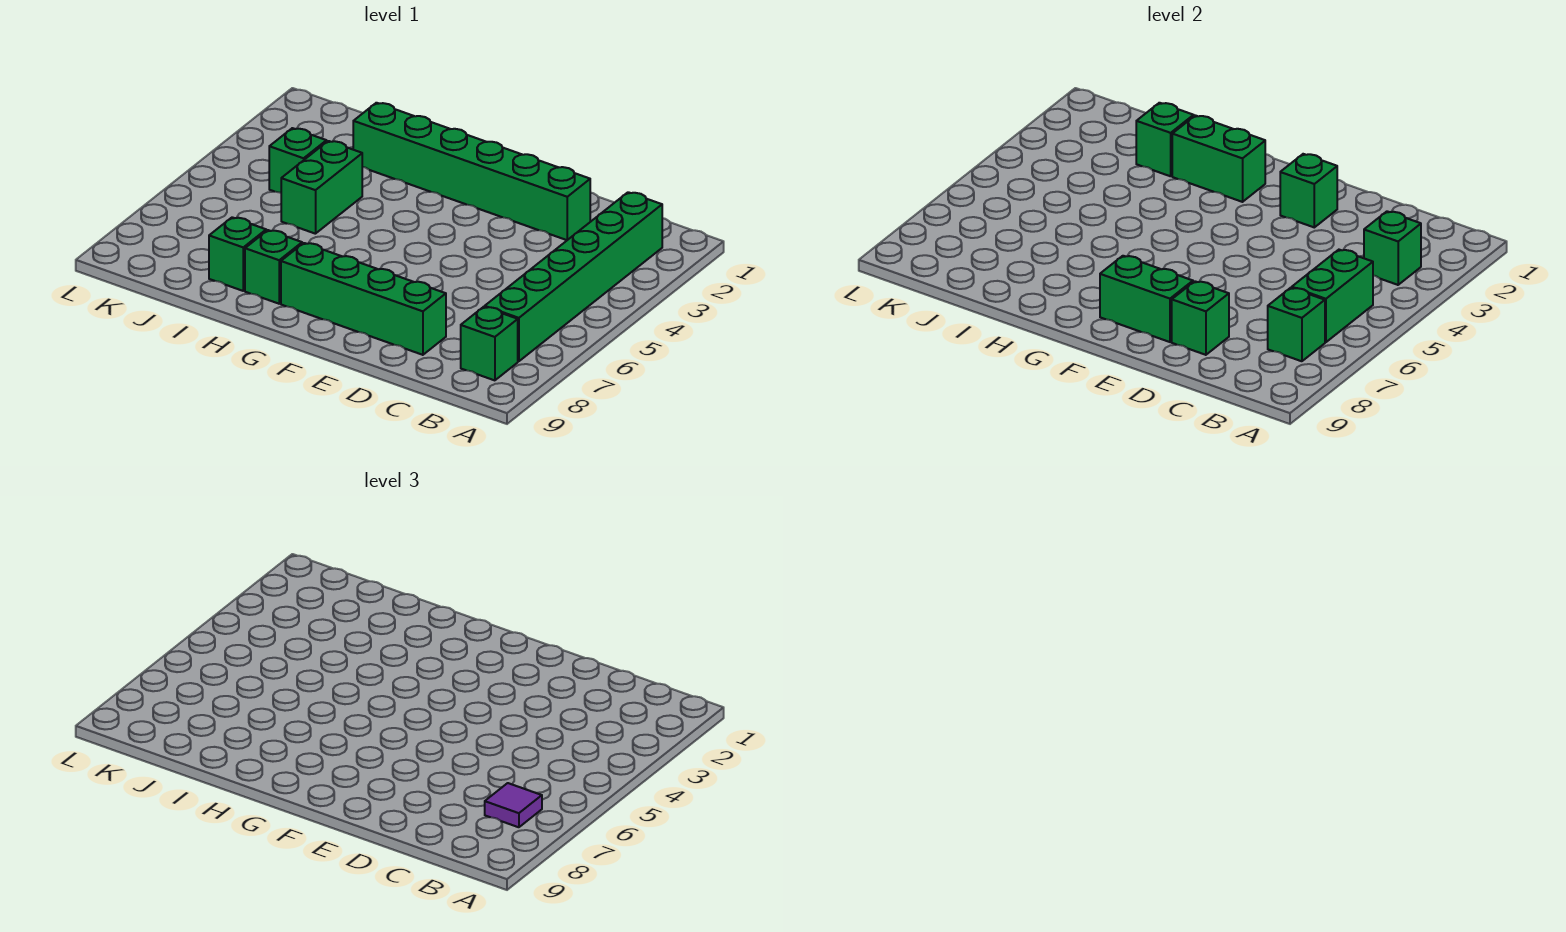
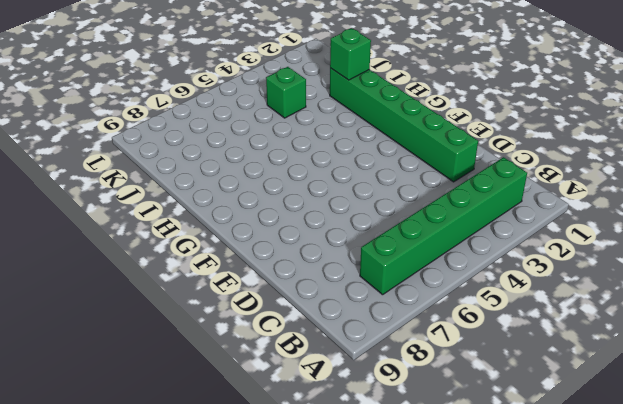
none -> green brick B8 level 1
none -> green brick D8:G8 level 1
none -> green brick H8 level 1

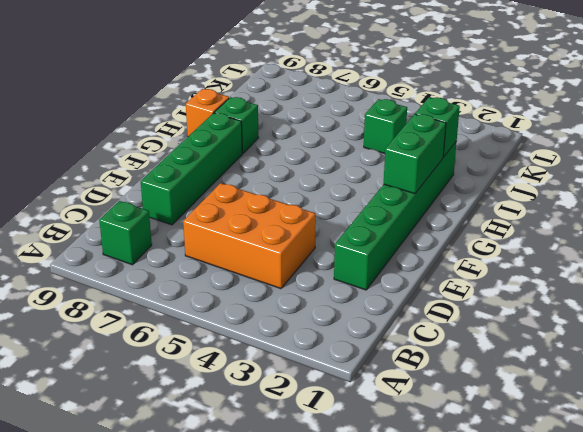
orange brick C4:D6 level 1 -> none
orange brick H9 level 1 -> none
none -> green brick B2:B7 level 1
none -> green brick I4:I5 level 1
none -> green brick I8 level 1

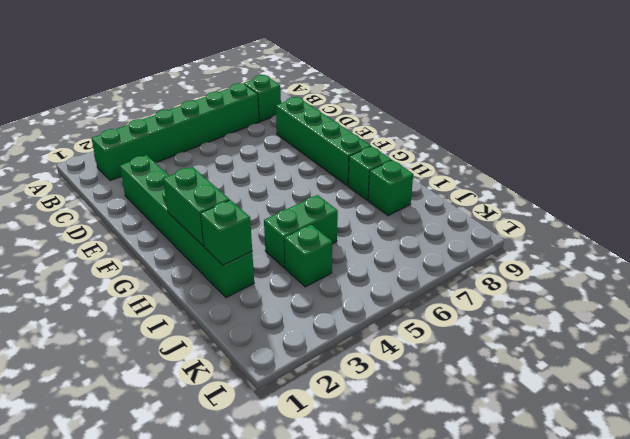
none -> green brick B3 level 2
none -> green brick B5:B6 level 2
none -> green brick B7 level 2

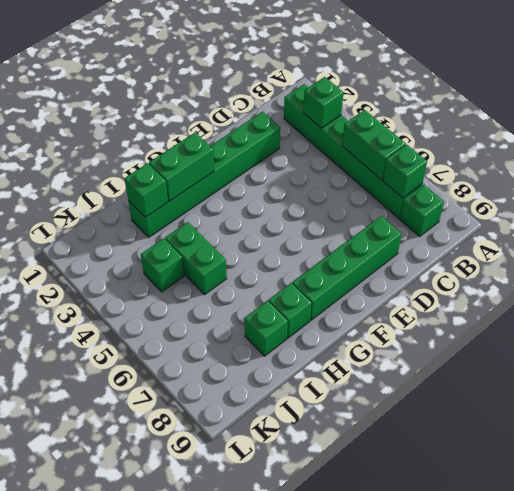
none -> green brick D8 level 2
none -> green brick E2 level 2
none -> green brick E8:F8 level 2

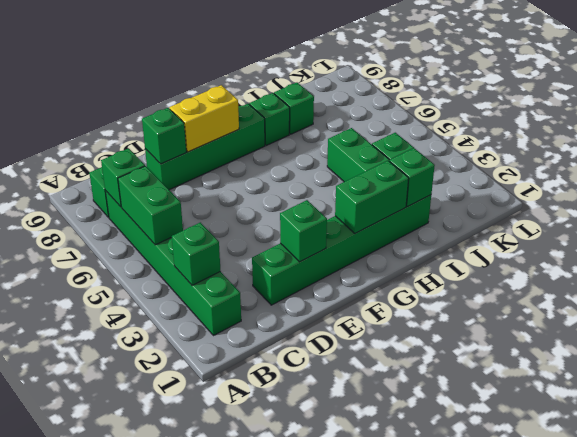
yellow brick E8:F8 level 2 -> green brick E8:F8 level 2
none -> purple tile B7 level 3

